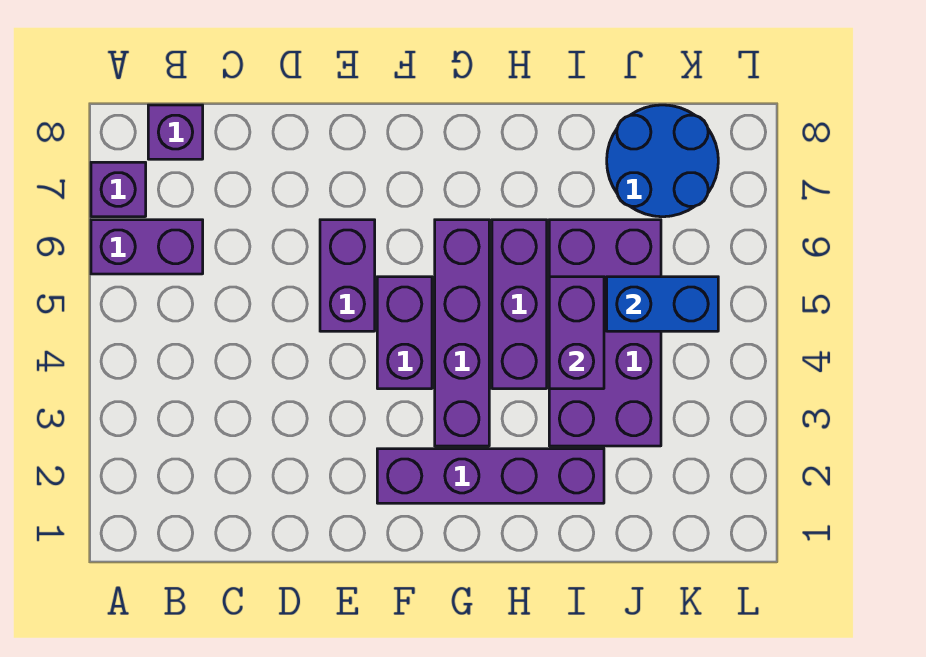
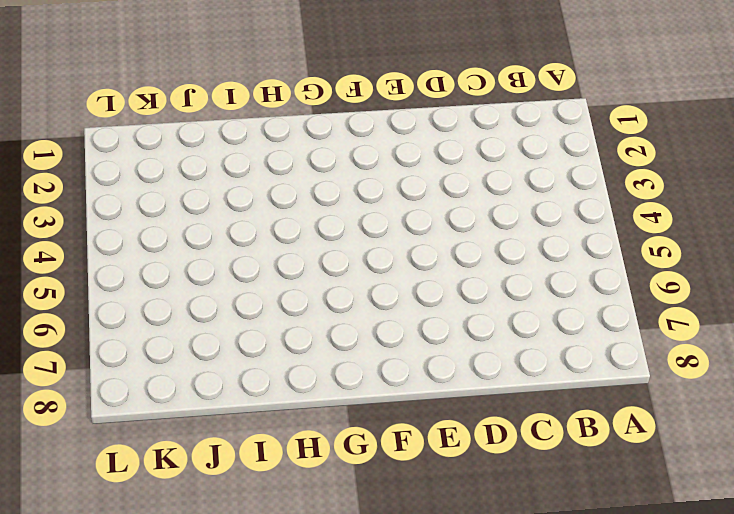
none -> purple brick A6:B6 level 1
none -> purple brick A7 level 1
none -> purple brick B8 level 1

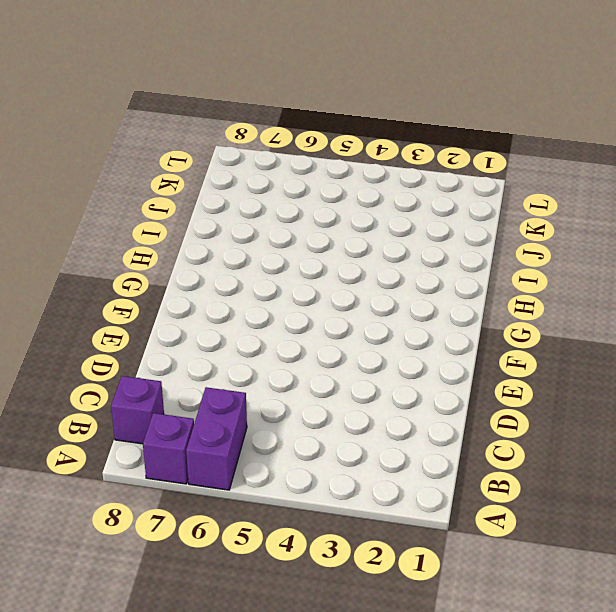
none -> purple brick E5:E6 level 1
none -> purple brick F2:I2 level 1
none -> purple brick F4:F5 level 1

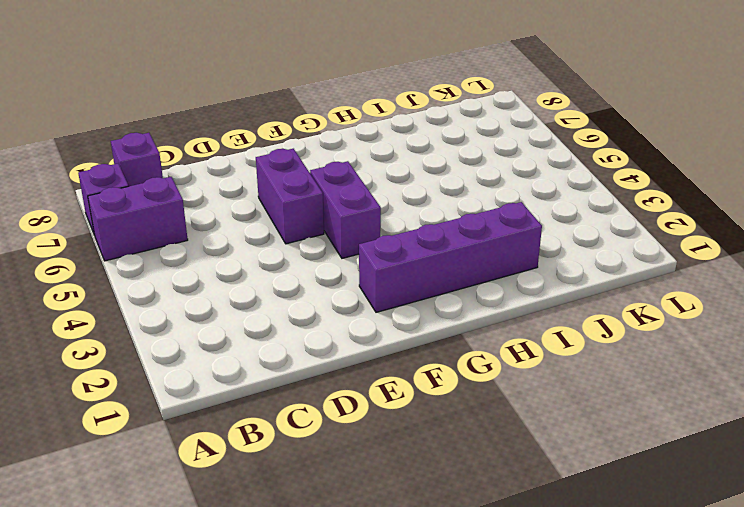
none -> purple brick G3:G6 level 1
none -> purple brick H4:H6 level 1
none -> purple brick I3:J6 level 1

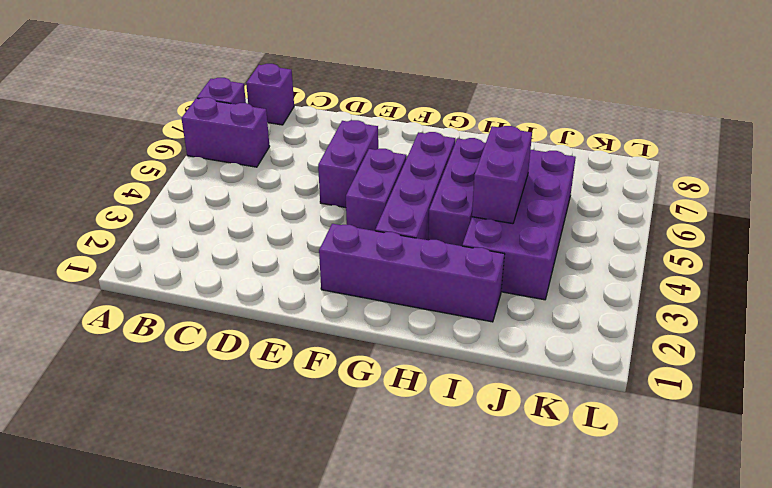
none -> blue round brick J7:K8 level 1
none -> blue brick J5:K5 level 2

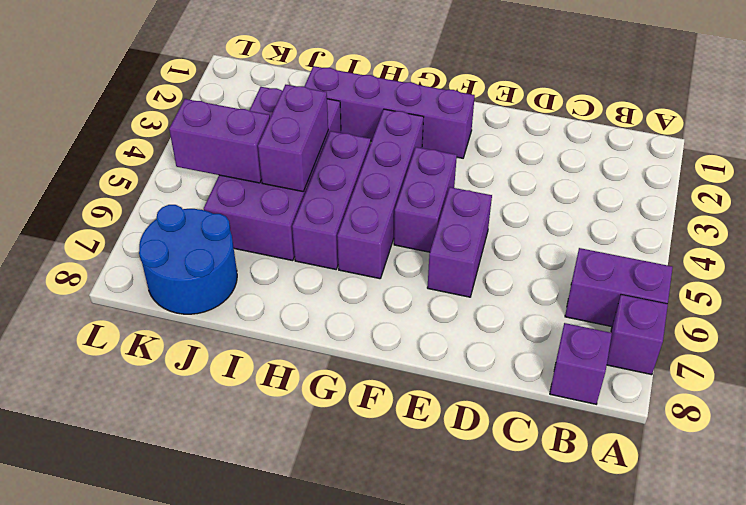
purple brick J5:K5 level 2 -> blue brick J5:K5 level 2

